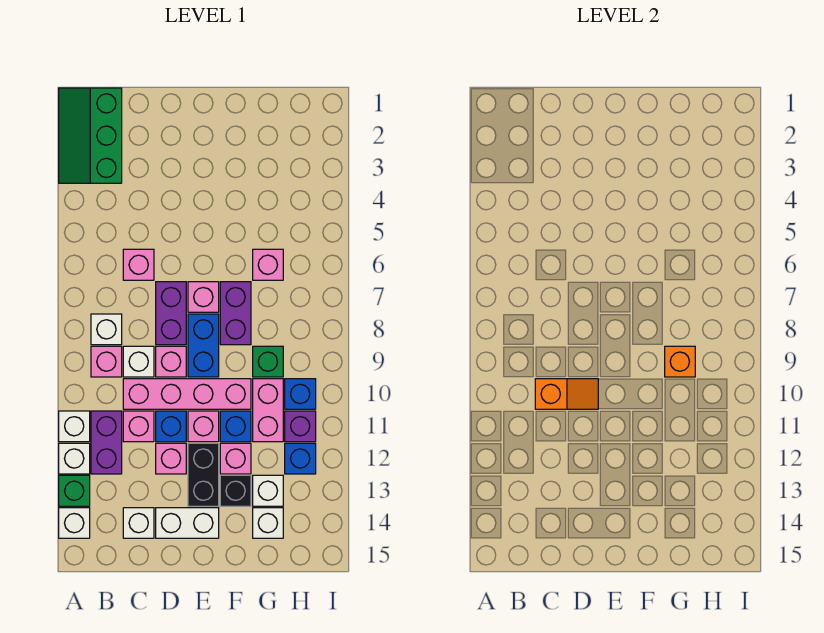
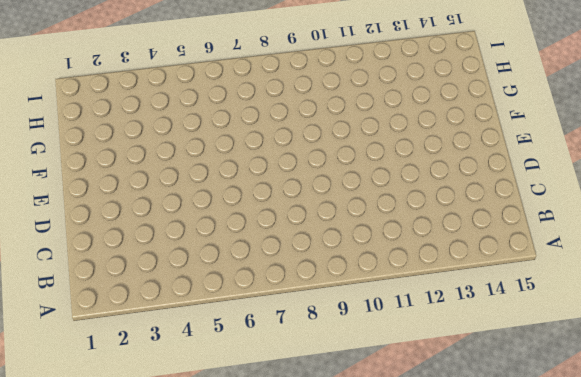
none -> green slope A1:B3 level 1 top B
none -> white brick A11 level 1
none -> white brick A12 level 1
none -> green brick A13 level 1

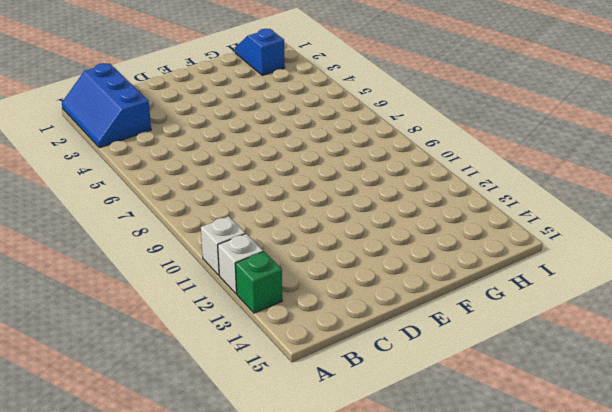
blue slope A1:B3 level 1 top B -> green slope A1:B3 level 1 top B
blue slope H1:H2 level 1 top 2 -> none
none -> white brick A14 level 1
none -> white brick B8 level 1
none -> pink brick B9 level 1
none -> purple brick B11:B12 level 1

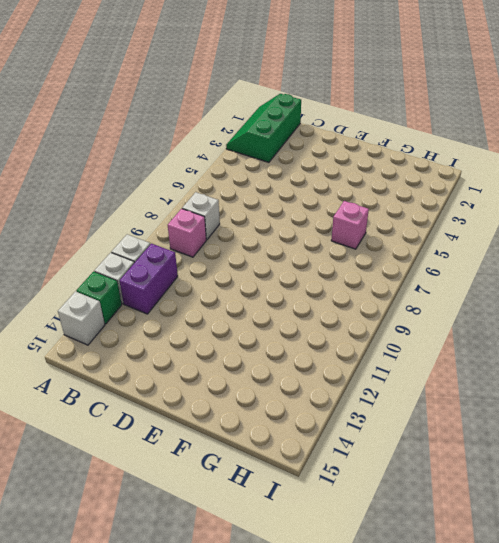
none -> pink brick C6 level 1
none -> white brick C9 level 1
none -> pink brick C10:F10 level 1
none -> pink brick C11 level 1

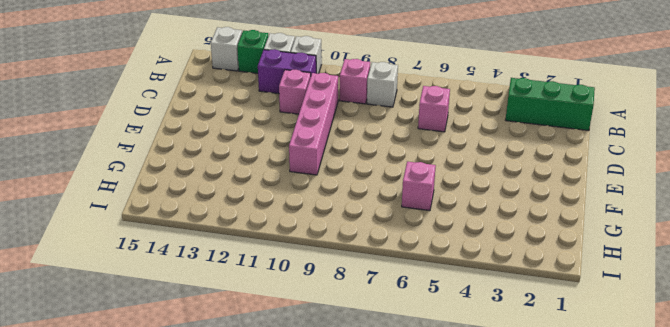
none -> white brick C9 level 1
none -> white brick C14 level 1
none -> purple brick D7:D8 level 1
none -> pink brick D9 level 1

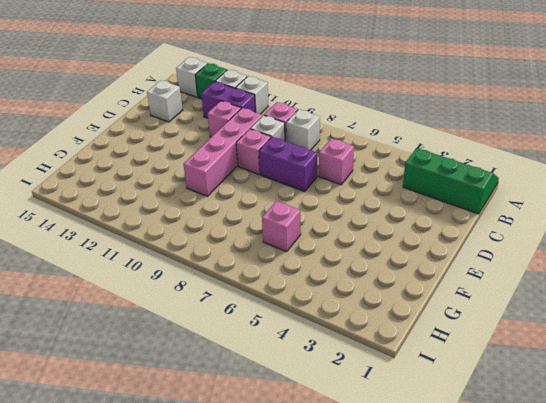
none -> blue brick D11 level 1
none -> pink brick D12 level 1
none -> white brick D14:E14 level 1
none -> pink brick E7 level 1

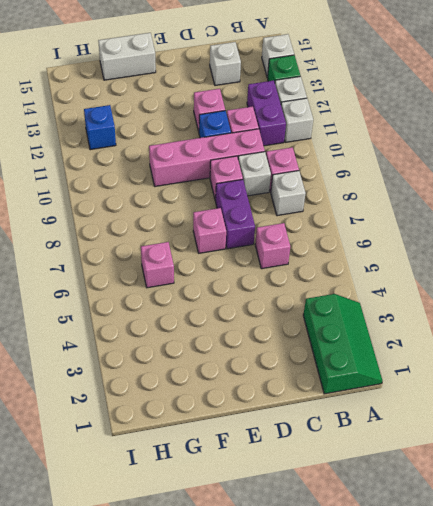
white brick F15:G15 level 1 -> white brick D14:E14 level 1
none -> blue brick E8:E9 level 1
none -> pink brick E11 level 1
none -> black brick E12:E13 level 1
none -> purple brick F7:F8 level 1

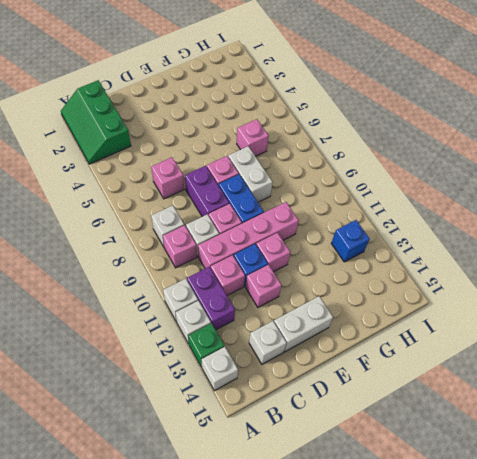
white brick F7:F8 level 1 -> purple brick F7:F8 level 1
none -> black brick E12:E13 level 1
none -> blue brick F11 level 1
none -> pink brick F12 level 1
none -> black brick F13 level 1

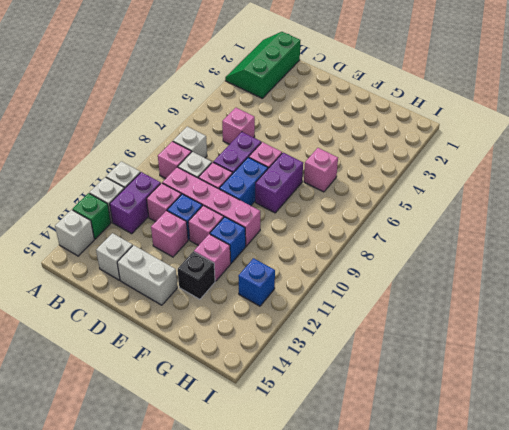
none -> black brick E12:E13 level 1
none -> green brick G9 level 1
none -> pink brick G10:G11 level 1
none -> white brick G13 level 1

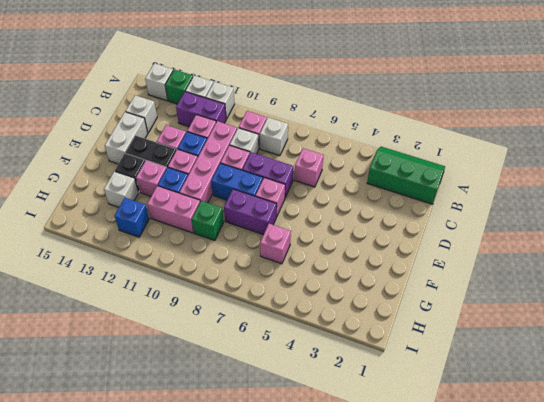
none -> white brick G14 level 1
none -> blue brick H10 level 1
none -> purple brick H11 level 1
none -> orange slope C10:D10 level 2 top C

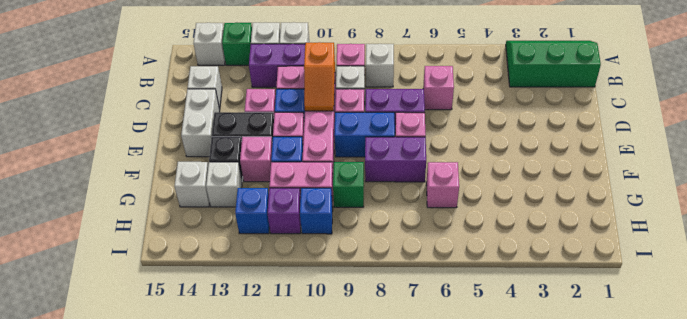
none -> orange brick G9 level 2

